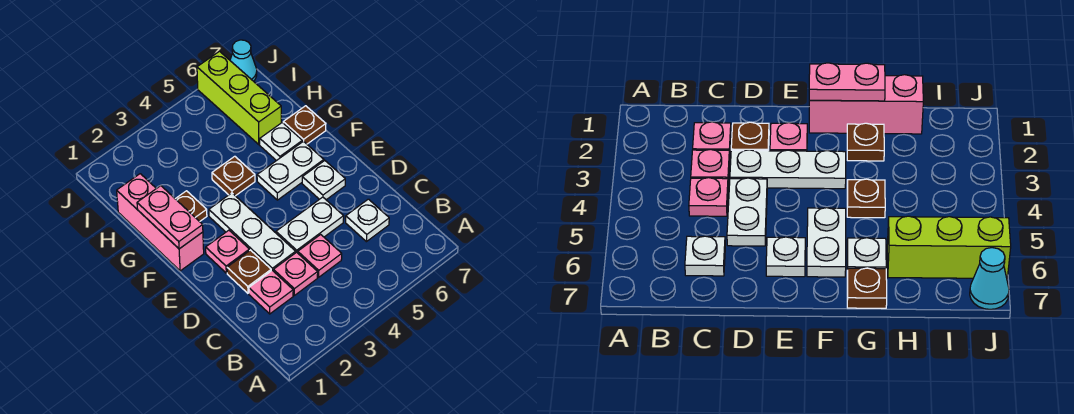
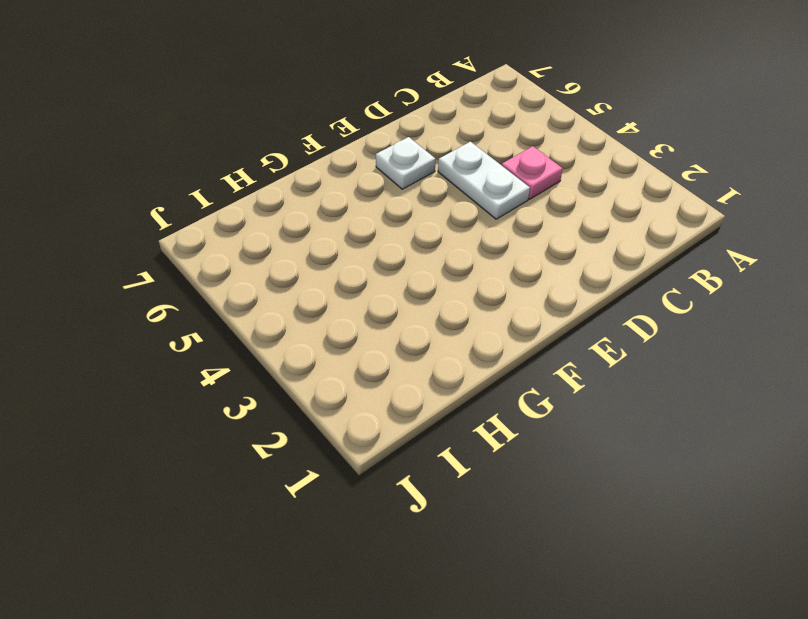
none -> pink plate C2 level 1
none -> pink plate C3 level 1
none -> white plate C6 level 1

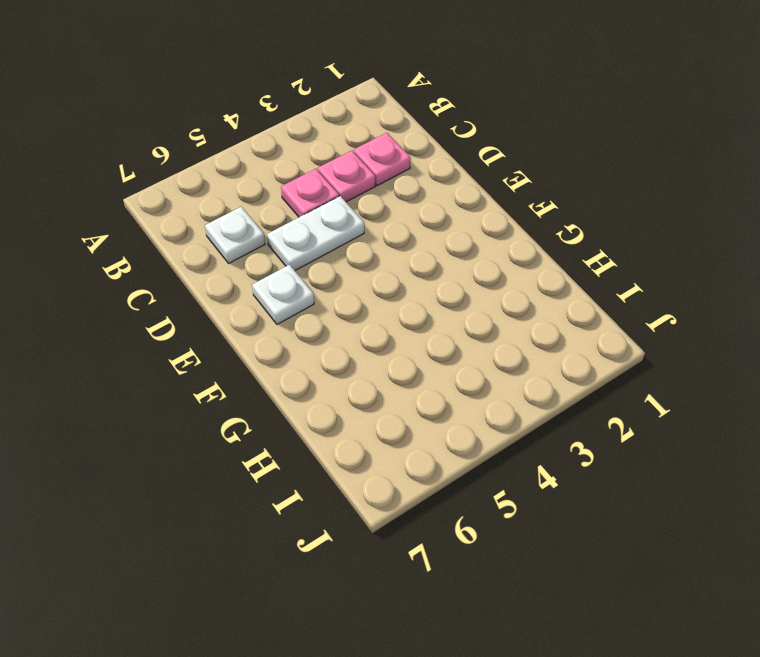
none -> brown plate D2 level 1
none -> white plate D3:F3 level 1
none -> pink plate E2 level 1

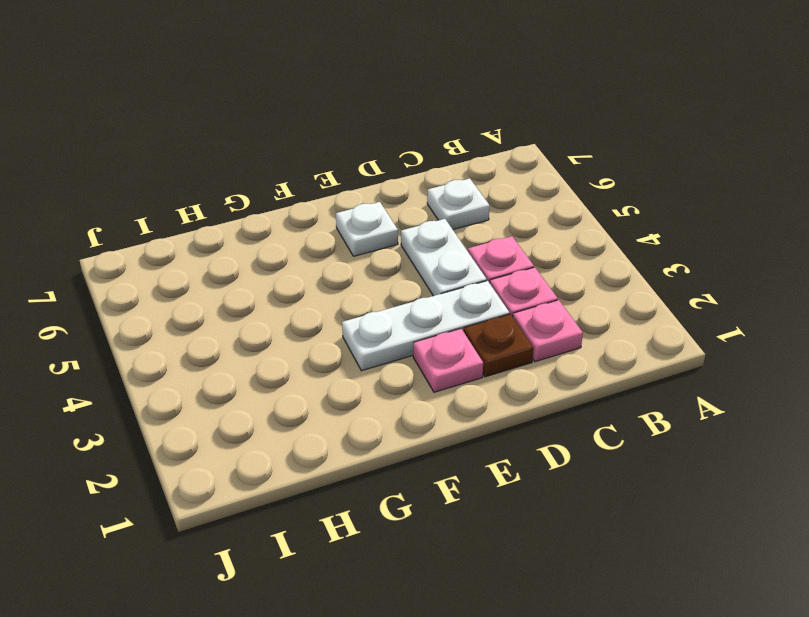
none -> pink brick F1:H1 level 1
none -> white plate F5:F6 level 1
none -> brown plate G2 level 1

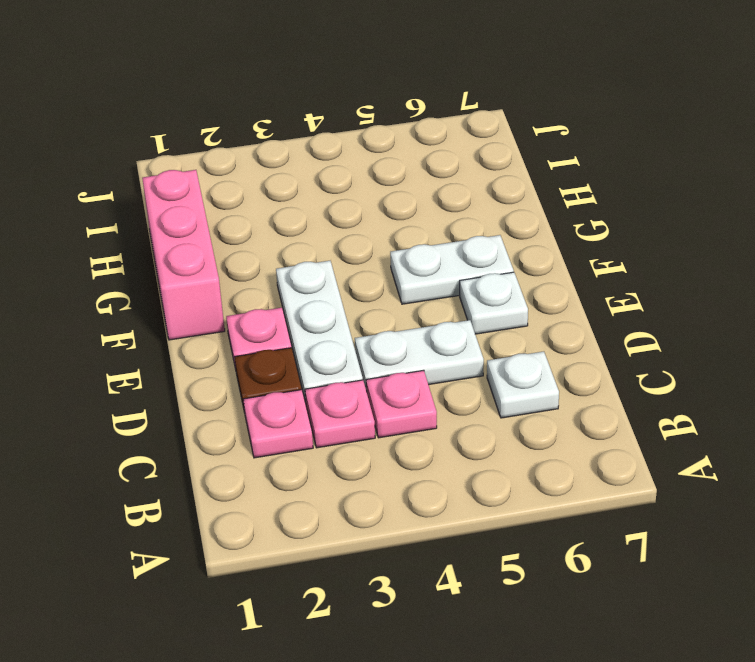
none -> brown plate G2 level 1
none -> brown plate G4 level 1
none -> white plate G6 level 1

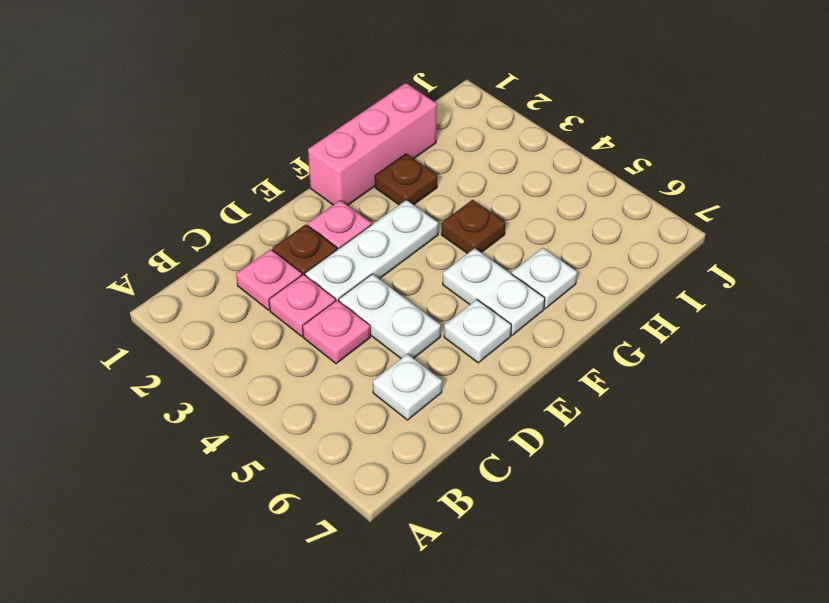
none -> brown plate G7 level 1
none -> lime brick H6:J6 level 1
none -> cyan cone J7 level 1

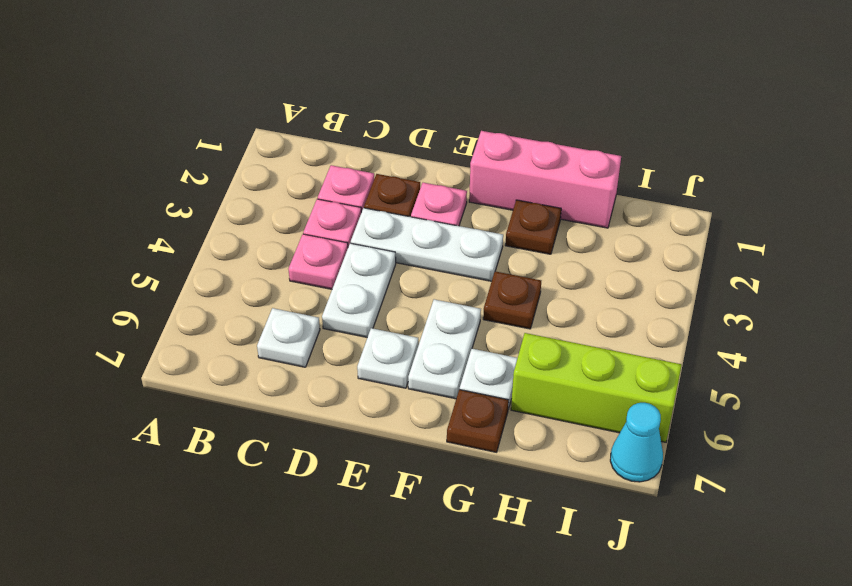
none -> pink plate F1:G1 level 2

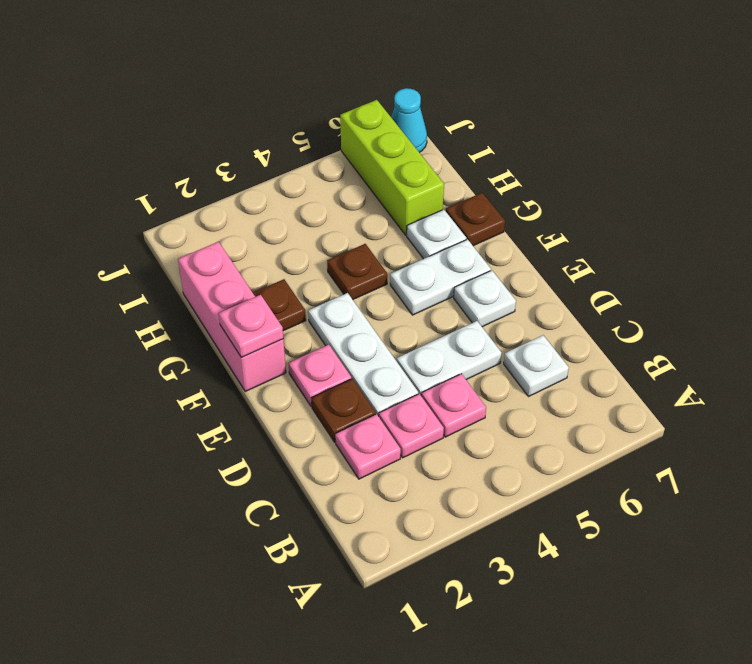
pink plate F1 level 2 -> pink plate F1:G1 level 2

